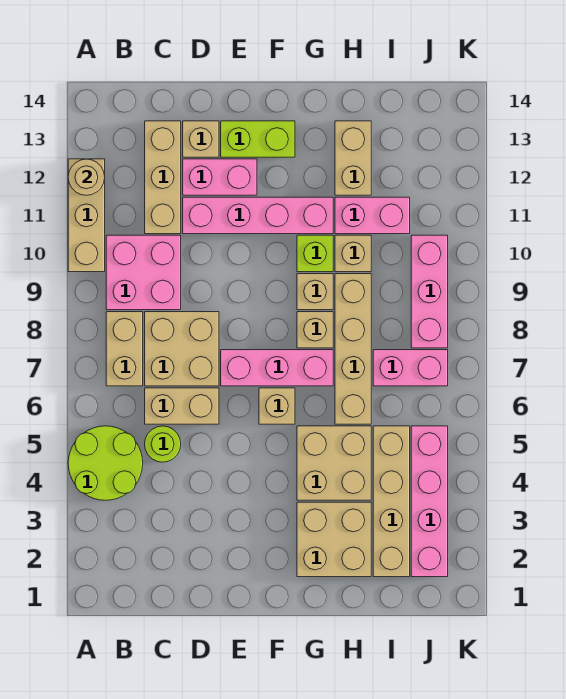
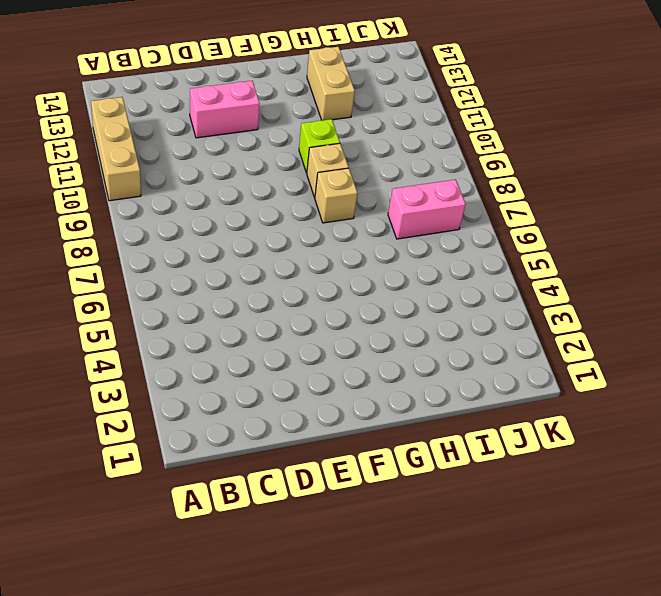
none -> lime round brick A4:B5 level 1
none -> tan brick B7:B8 level 1
none -> pink brick B9:C10 level 1

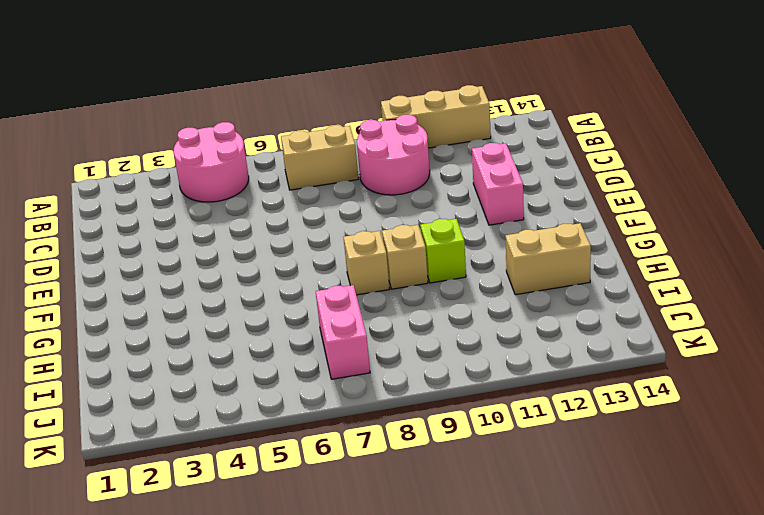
pink round brick A4:B5 level 1 -> lime round brick A4:B5 level 1
pink round brick B9:C10 level 1 -> pink brick B9:C10 level 1
none -> lime round brick C5 level 1
none -> tan brick C6:D6 level 1
none -> tan brick C7:D8 level 1

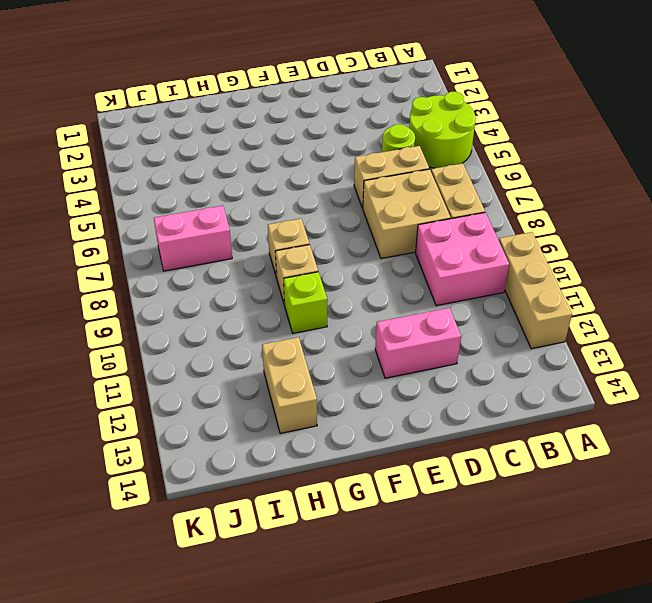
none -> tan brick C11:C13 level 1
none -> pink brick D11:G11 level 1
none -> tan brick D13 level 1

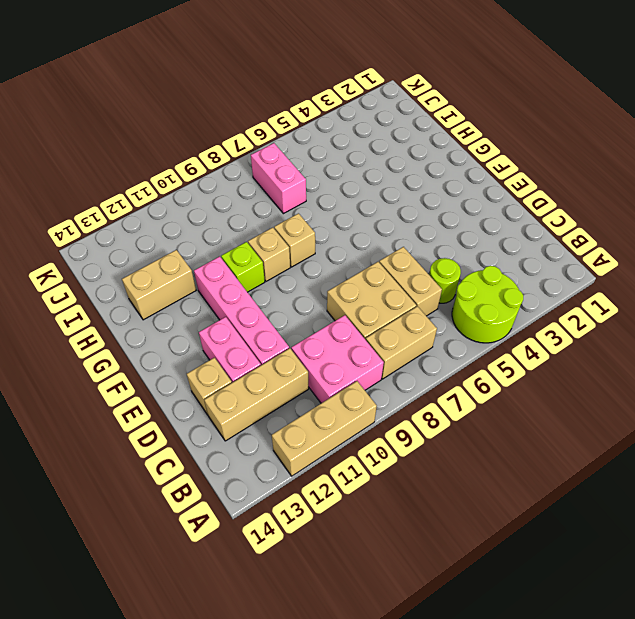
none -> pink brick E7:G7 level 1
none -> lime brick E13:F13 level 1
none -> tan brick F6 level 1

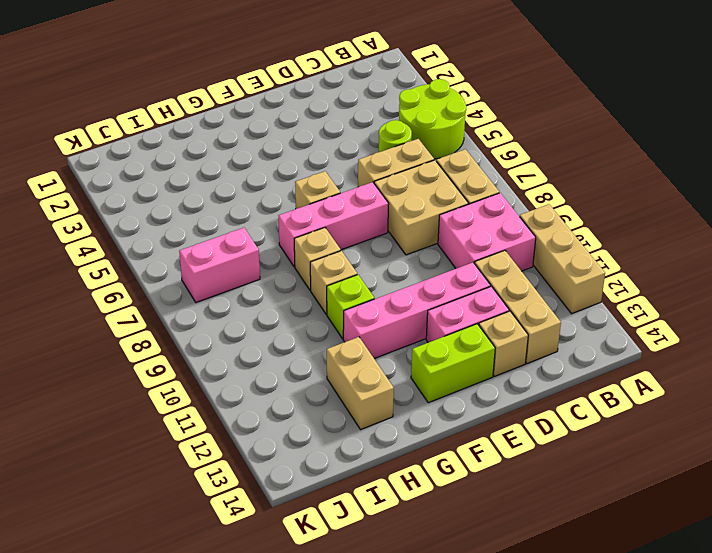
none -> tan brick G2:H3 level 1
none -> tan brick G4:H5 level 1
none -> tan brick H6:H9 level 1

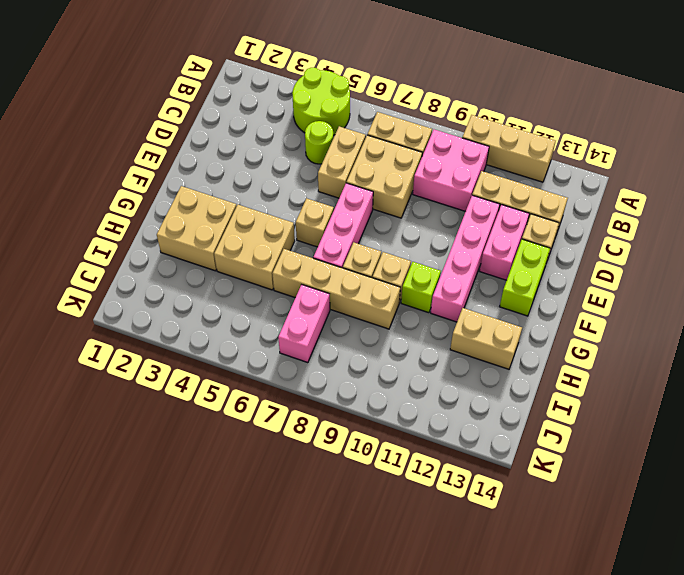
none -> tan brick H10 level 1
none -> pink brick H11:I11 level 1
none -> tan brick I2:I5 level 1

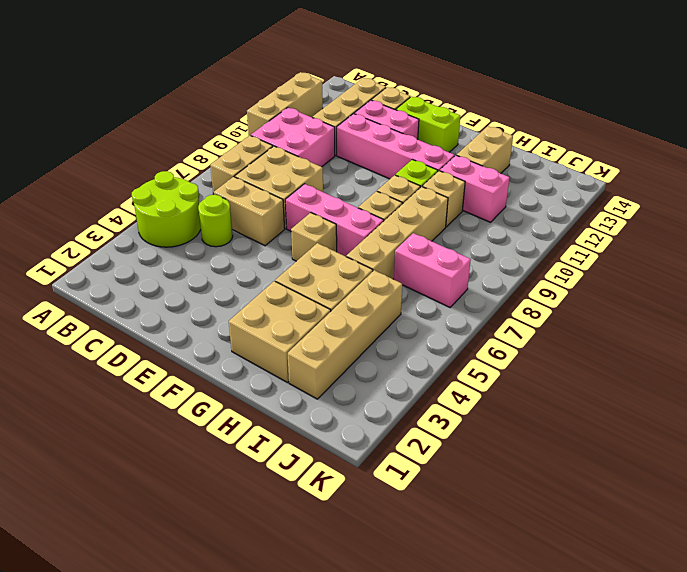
none -> pink brick J2:J5 level 1
none -> pink brick J8:J10 level 1
none -> tan round brick A12 level 2

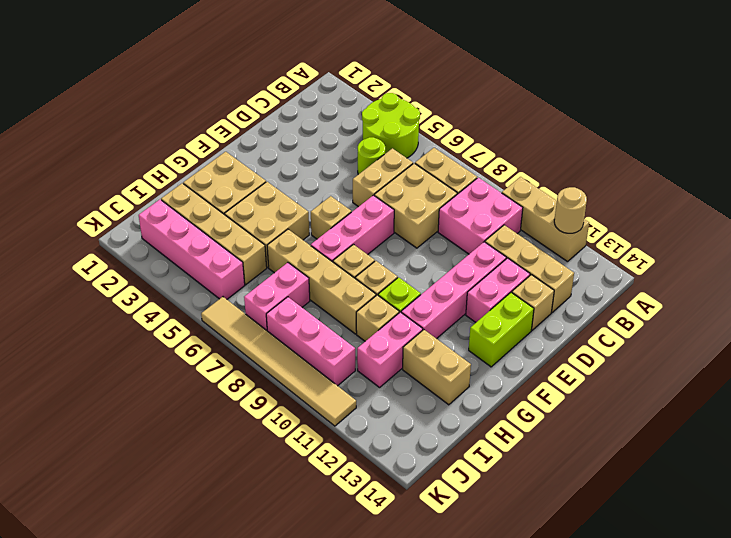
tan tile K6:K11 level 1 -> none

